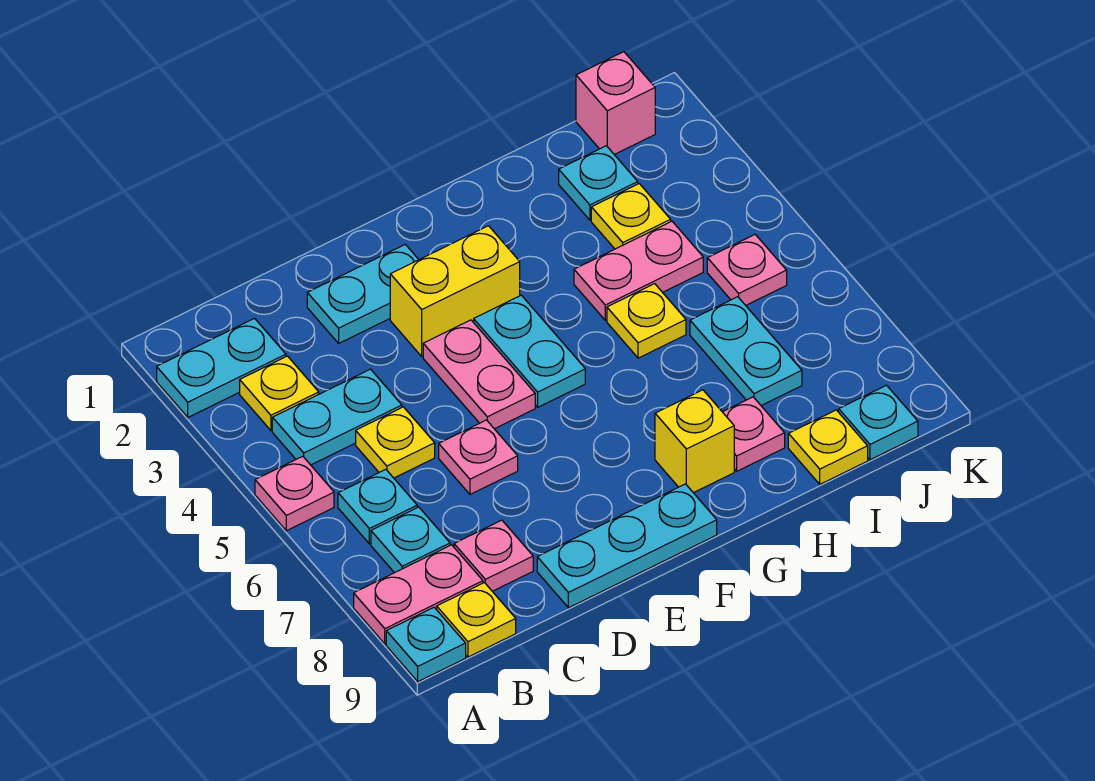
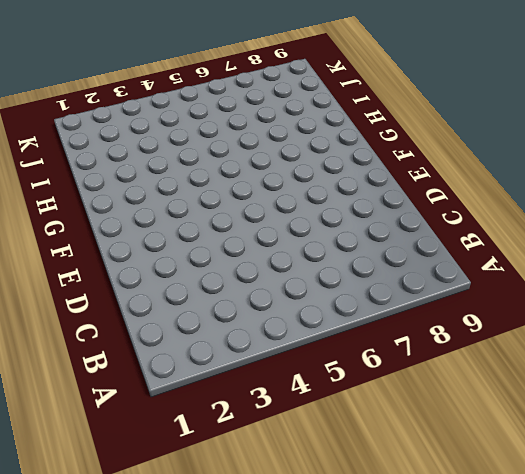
none -> cyan plate A2:B2 level 1
none -> pink plate A5 level 1
none -> pink plate A8:B8 level 1

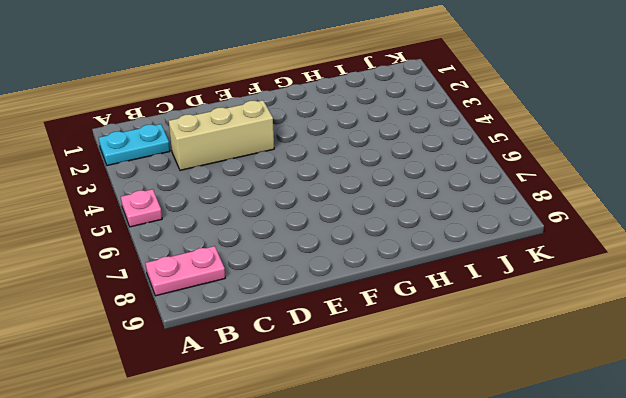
tan brick C3:E3 level 1 -> yellow brick E3:F3 level 1
none -> cyan plate A9 level 1
none -> yellow plate B3 level 1
none -> cyan plate B4:C4 level 1

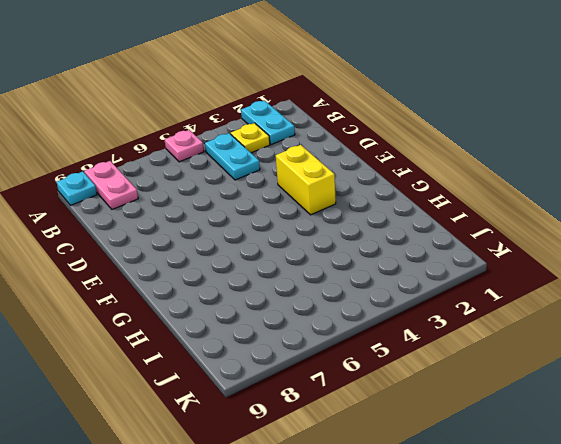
none -> cyan plate B6 level 1
none -> cyan plate B7 level 1
none -> yellow plate B9 level 1

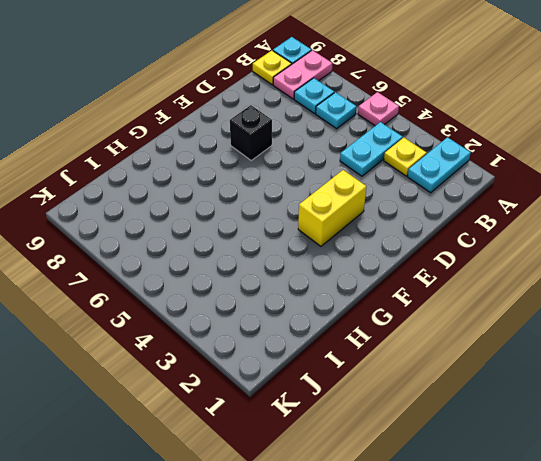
black brick E7 level 1 -> none
none -> yellow plate C5 level 1
none -> pink plate C8 level 1
none -> cyan plate D2:E2 level 1

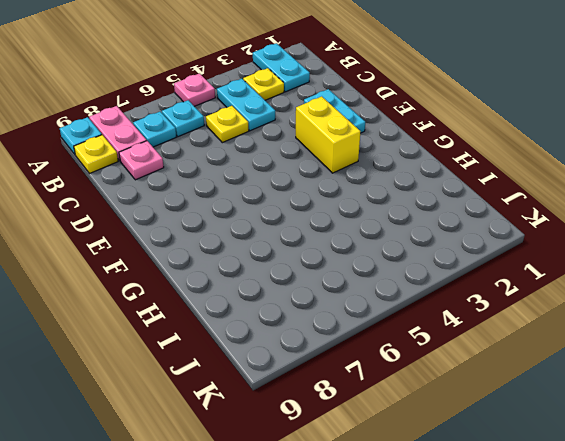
none -> pink plate D6 level 1
none -> cyan plate D9:F9 level 1
none -> pink plate E4:E5 level 1

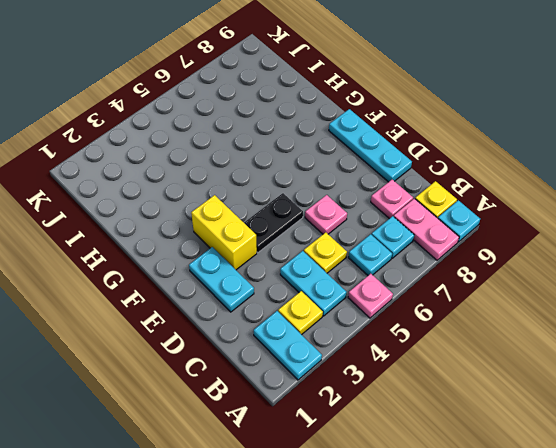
black plate E4:E5 level 1 -> pink plate E4:E5 level 1
none -> cyan plate F4:F5 level 1
none -> yellow brick G8 level 1
none -> pink plate H4:I4 level 1

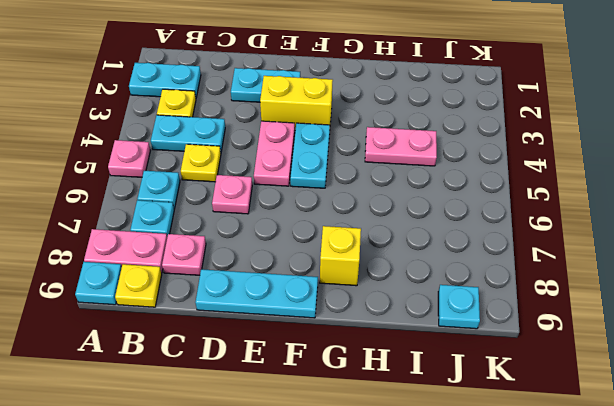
none -> yellow plate H5 level 1
none -> pink plate H8 level 1
none -> cyan plate I2 level 1

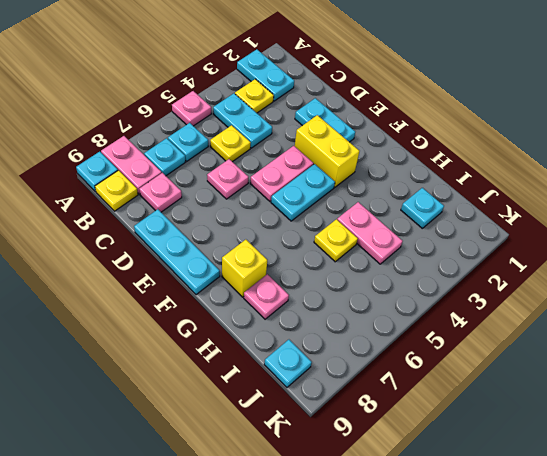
none -> yellow plate I3 level 1
none -> cyan plate I6:I7 level 1
none -> yellow plate I9 level 1

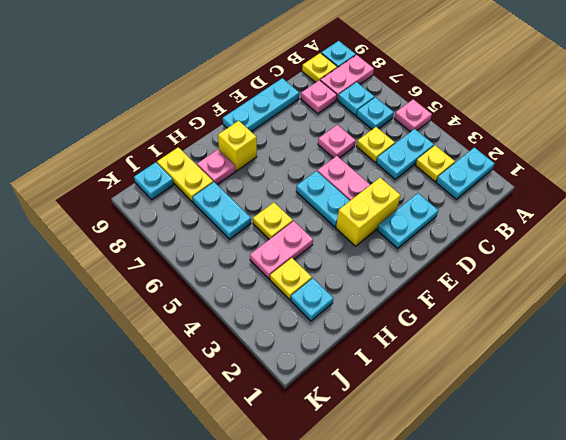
yellow plate I8:I9 level 1 -> yellow plate I9 level 1
none -> pink brick J1 level 1
none -> pink plate J5 level 1

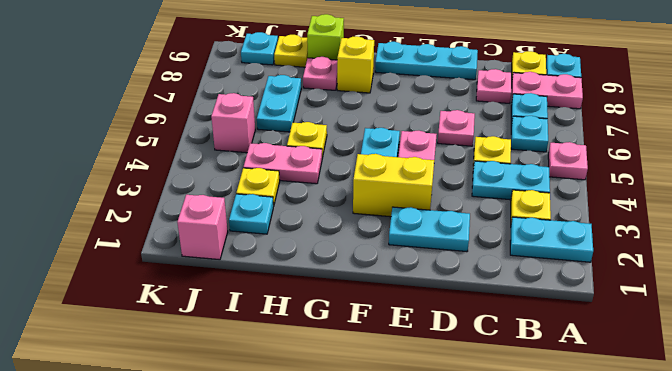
lime brick H9 level 1 -> none
pink brick J5 level 1 -> pink plate J5 level 1

